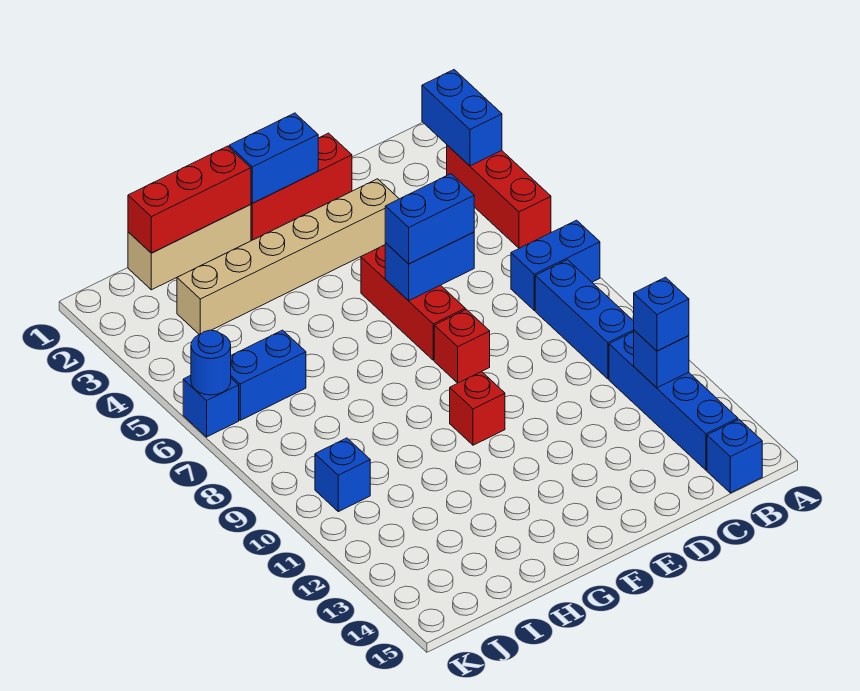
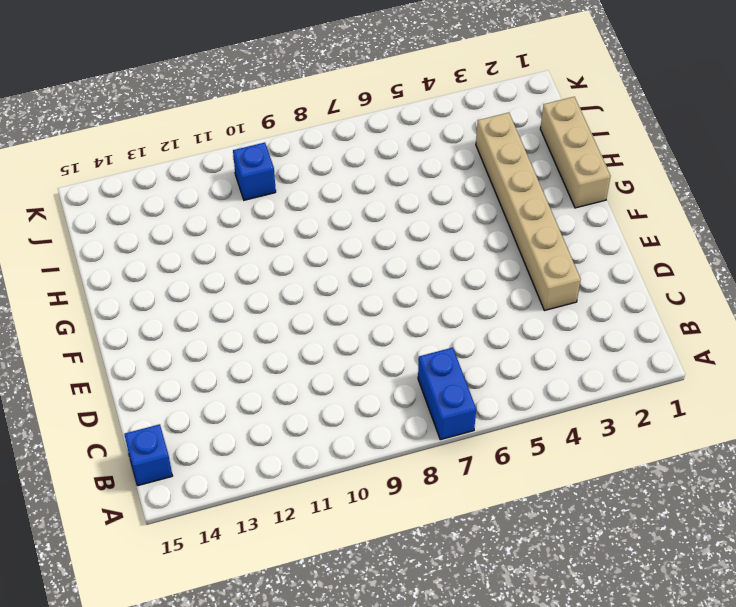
none -> red brick A3:A5 level 1
none -> blue brick B8:B10 level 1
none -> blue brick B11:B14 level 1

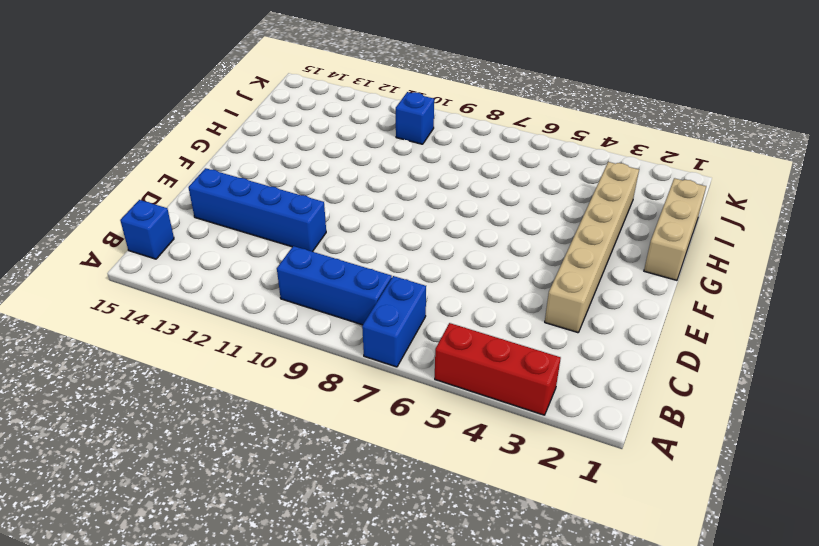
blue brick D11:D14 level 1 -> blue brick B11:B14 level 1
none -> red brick D1:F1 level 1
none -> red brick E5:E7 level 1
none -> red brick E8 level 1

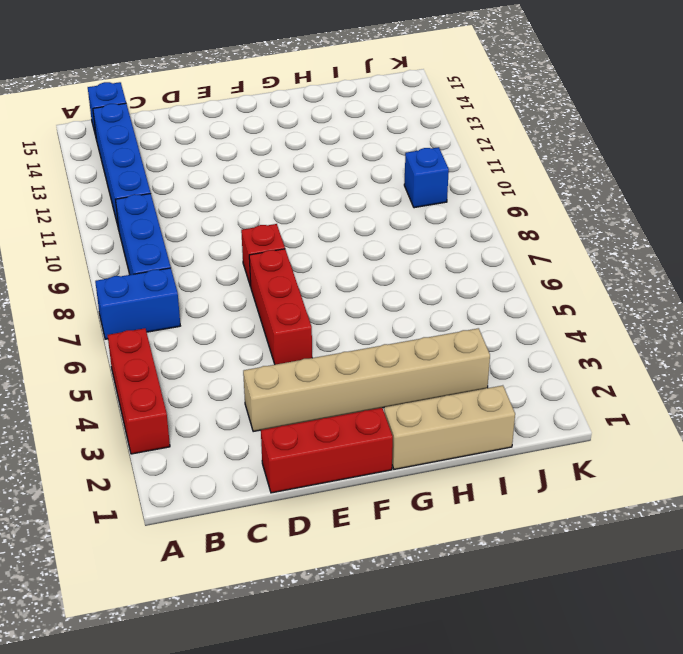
none -> red brick F10 level 1
none -> blue brick I6:J6 level 1
none -> blue brick K6 level 1

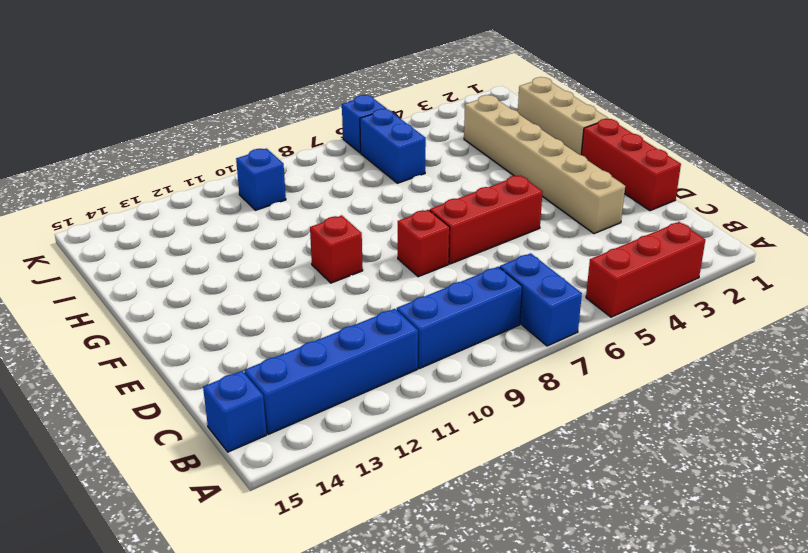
none -> blue brick A2:A3 level 2
none -> blue brick B12 level 2
none -> blue brick D6:E6 level 2

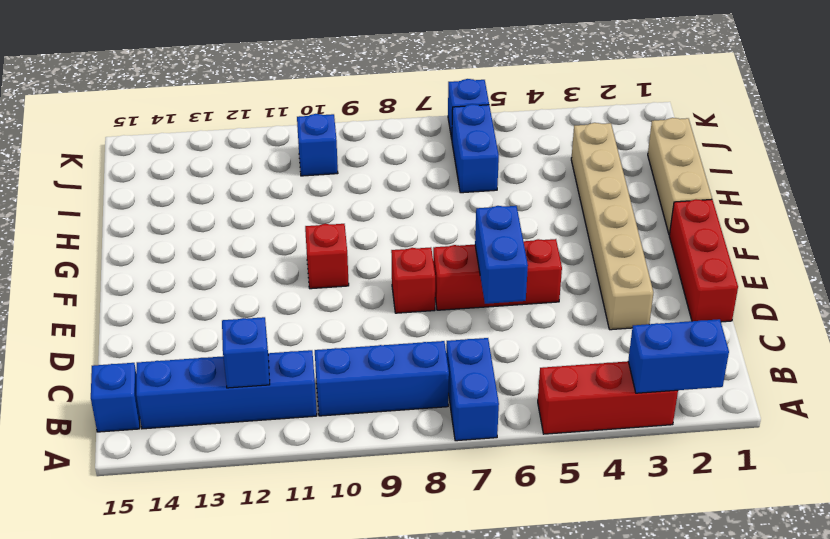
none -> blue brick E1:F1 level 2
none -> red brick G1:I1 level 2
none -> blue round brick K6 level 2

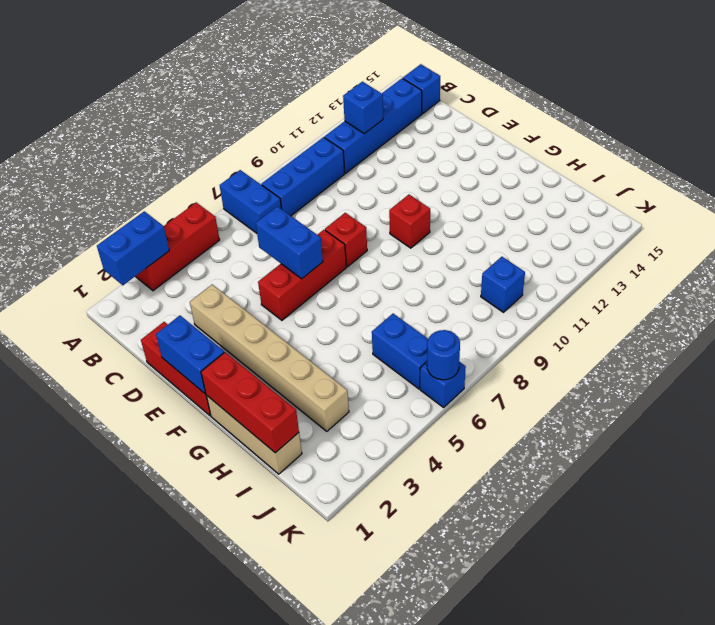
none -> blue brick B12 level 3
none -> blue brick D6:E6 level 3

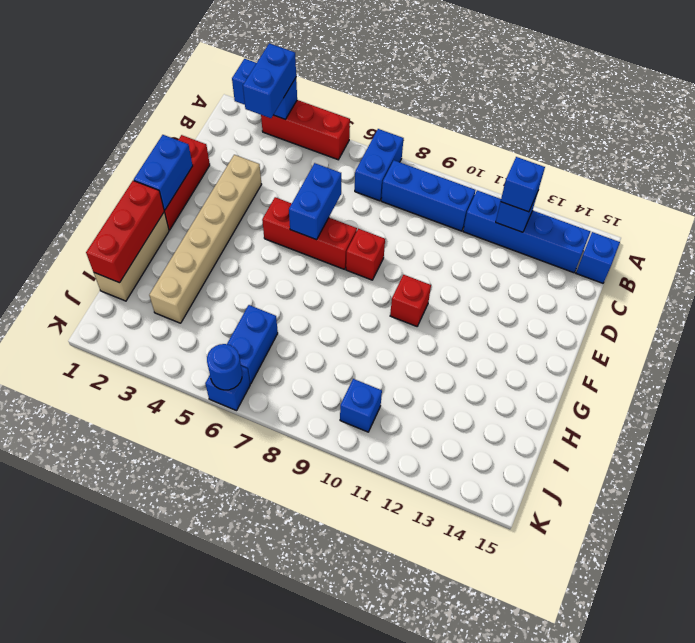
blue brick A3:B3 level 3 -> blue brick D6:E6 level 3

